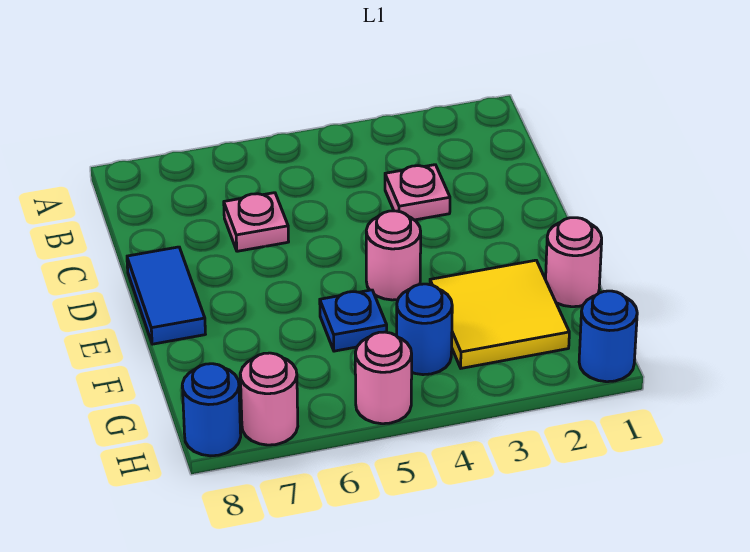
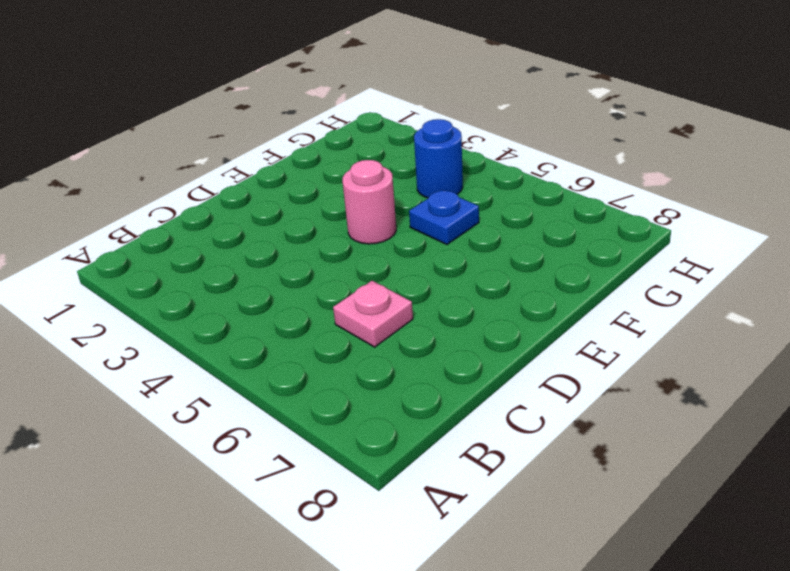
none -> pink plate C3 level 1
none -> blue tile D8:E8 level 1
none -> pink round brick F1 level 1

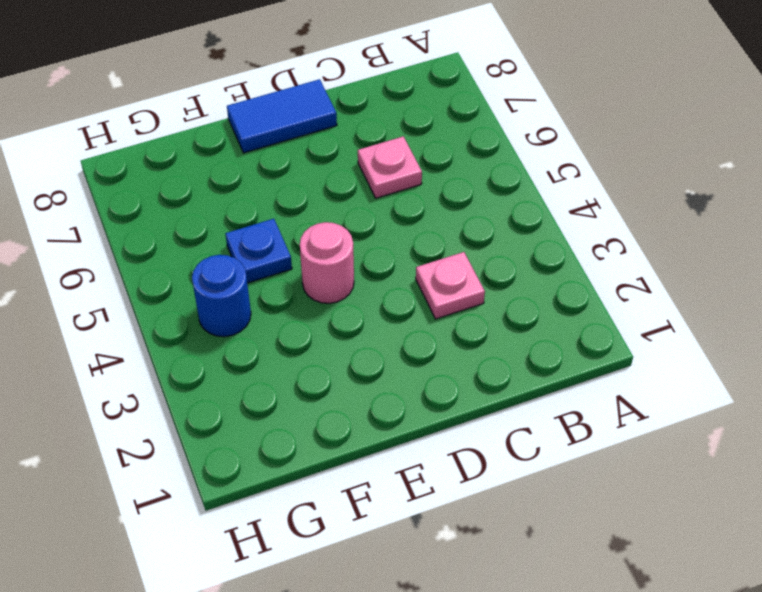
none -> pink round brick F1 level 1
none -> yellow tile F2:G3 level 1
none -> blue round brick H1 level 1

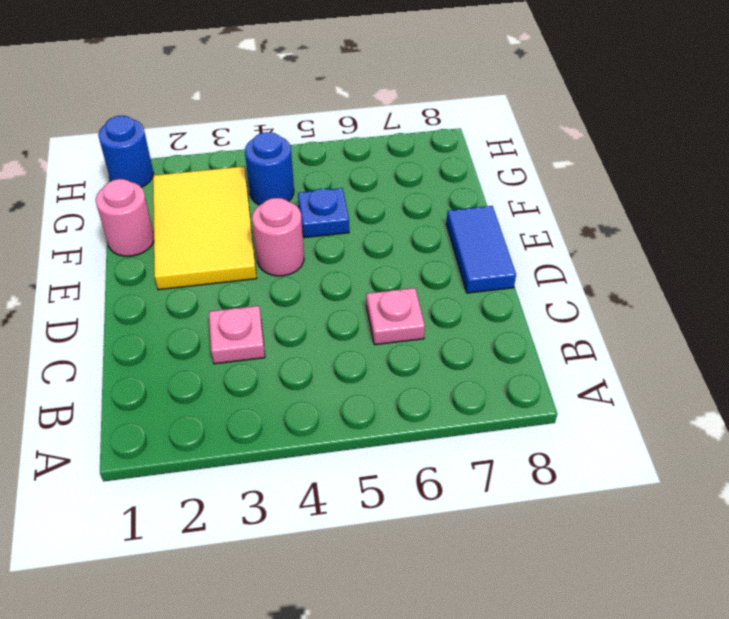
yellow tile E2:G3 level 1 -> yellow tile F2:G3 level 1
none -> pink round brick H5 level 1
none -> pink round brick H7 level 1
none -> blue round brick H8 level 1

